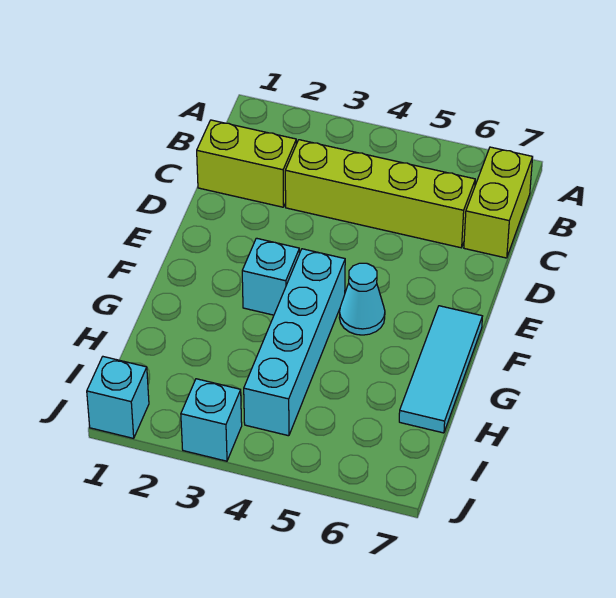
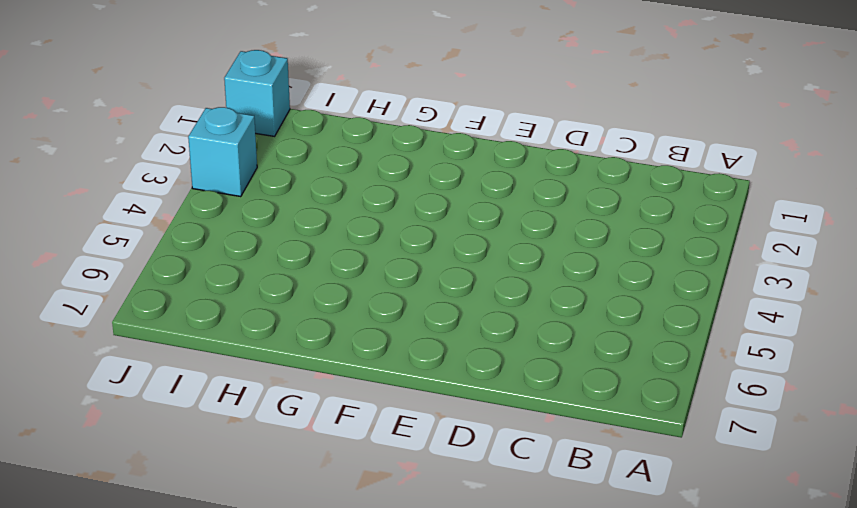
none -> lime brick B7:C7 level 1
none -> lime brick C1:C2 level 1

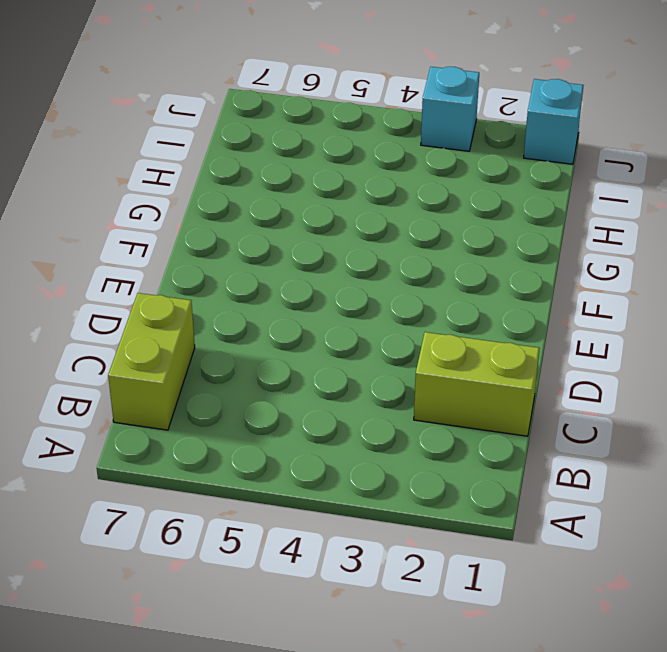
none -> lime brick C3:C6 level 1
none -> cyan brick F3 level 1

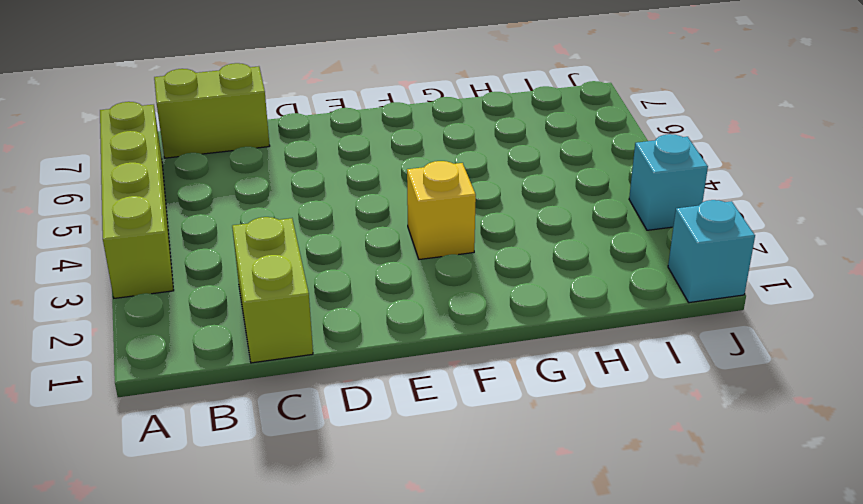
lime brick A3:A6 level 1 -> lime brick C3:C6 level 1
yellow brick F3 level 1 -> cyan brick F3 level 1
none -> cyan brick F4:I4 level 1
none -> cyan cone F5 level 1

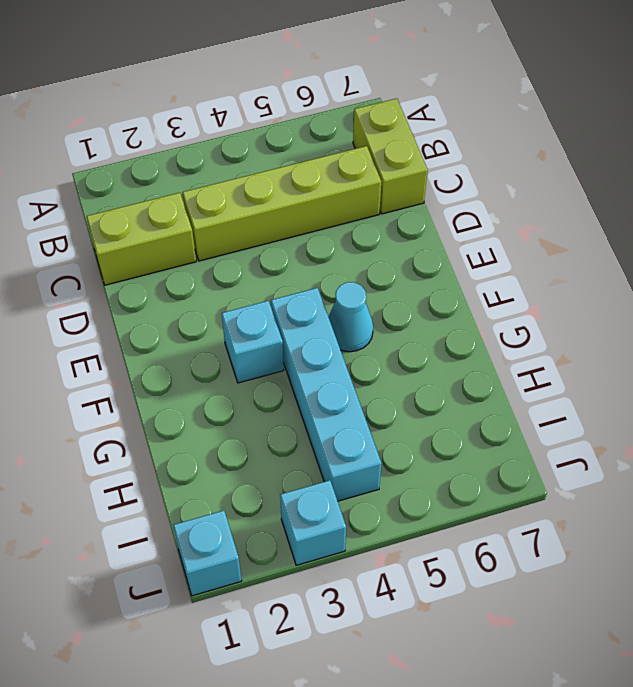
none -> cyan tile F7:H7 level 1

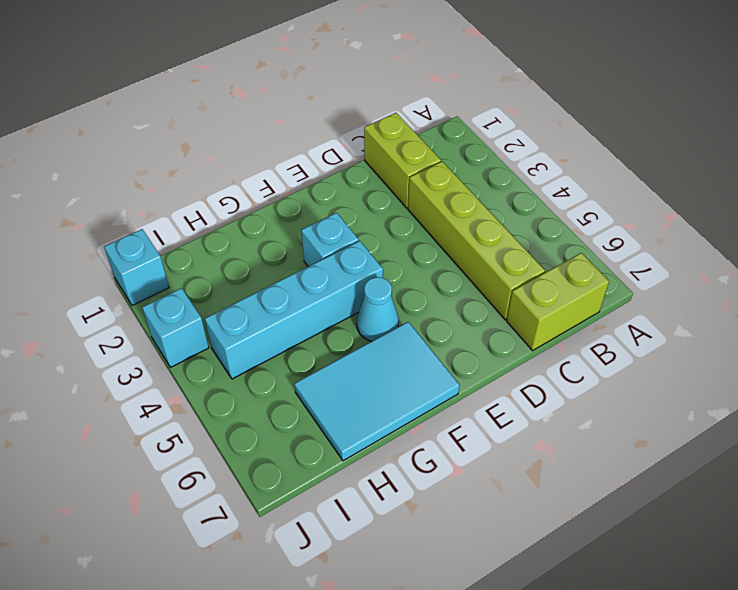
cyan tile F6:H7 level 1 -> cyan tile F7:H7 level 1

